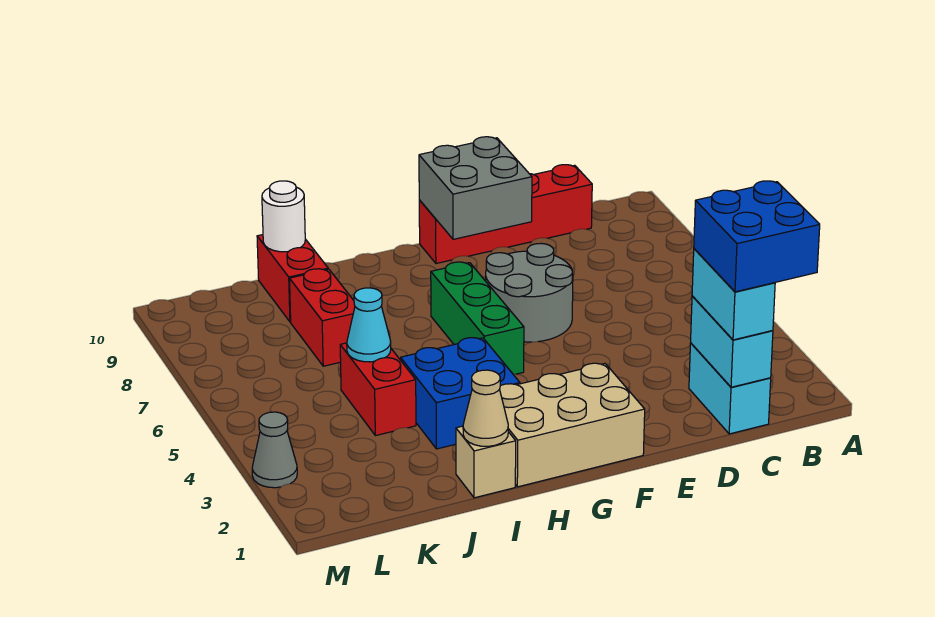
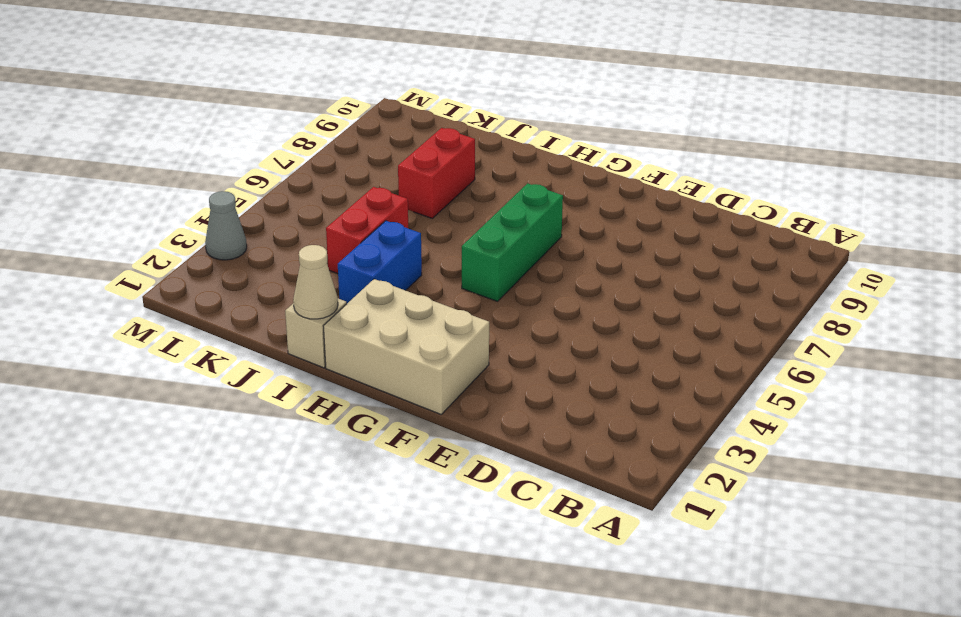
blue brick I3:I4 level 1 -> blue brick H3:I4 level 1
none -> cyan brick C1:C2 level 1
none -> red brick C10:F10 level 1
none -> grey round brick E6:F7 level 1

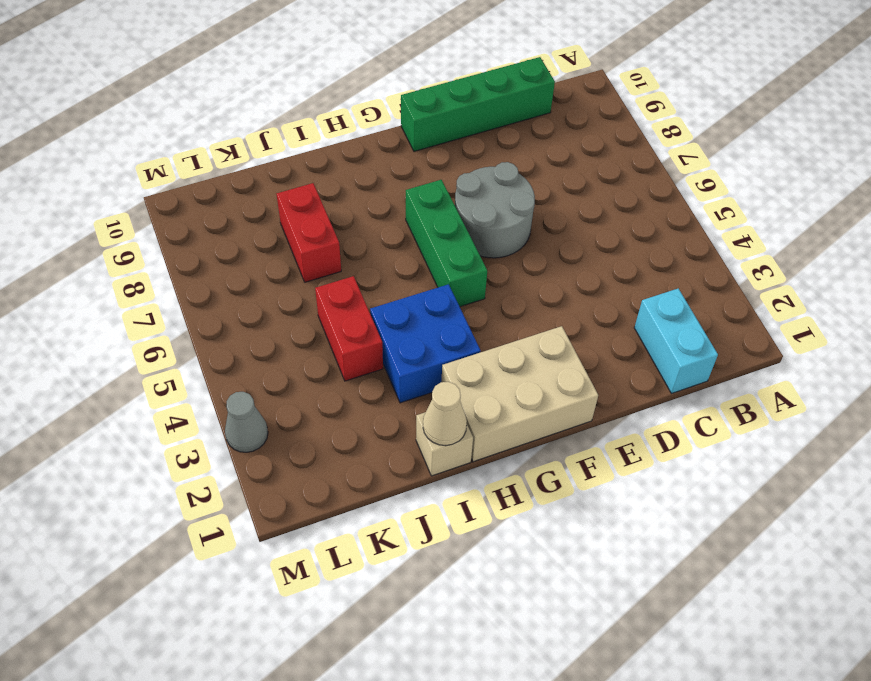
green brick C10:F10 level 1 -> red brick C10:F10 level 1
none -> red brick J9:J10 level 1
none -> cyan brick C1:C2 level 2
none -> grey brick E9:F10 level 2

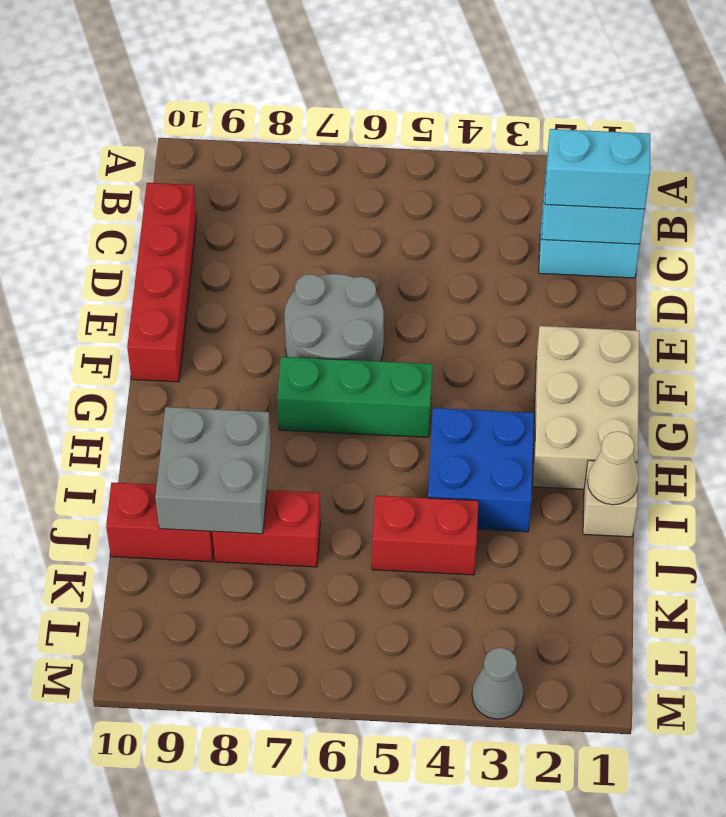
grey brick I8:J9 level 2 -> grey brick E9:F10 level 2
none -> cyan cone J5 level 2
none -> white round brick J10 level 2
none -> blue brick B1:C2 level 4

